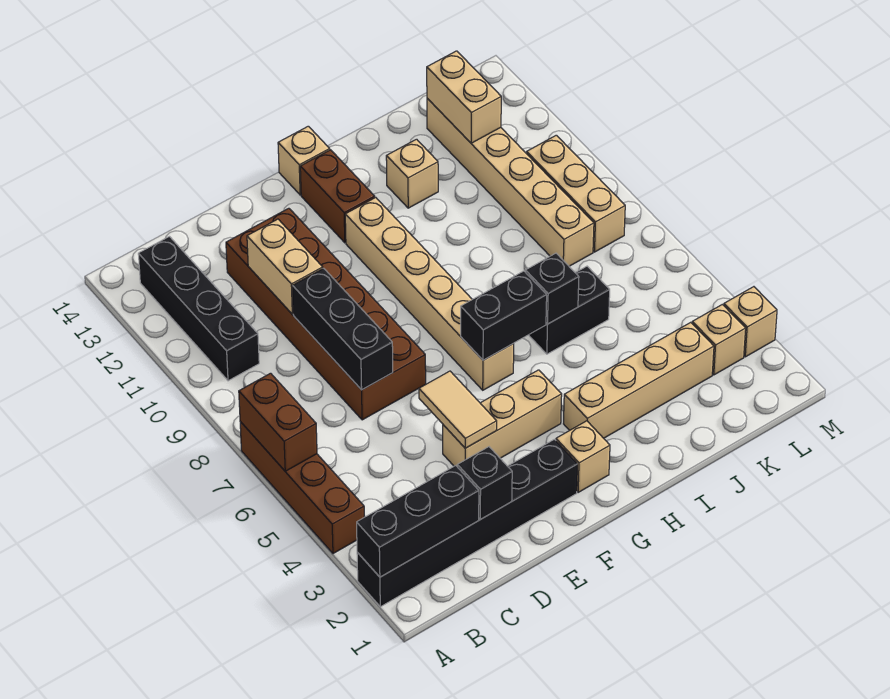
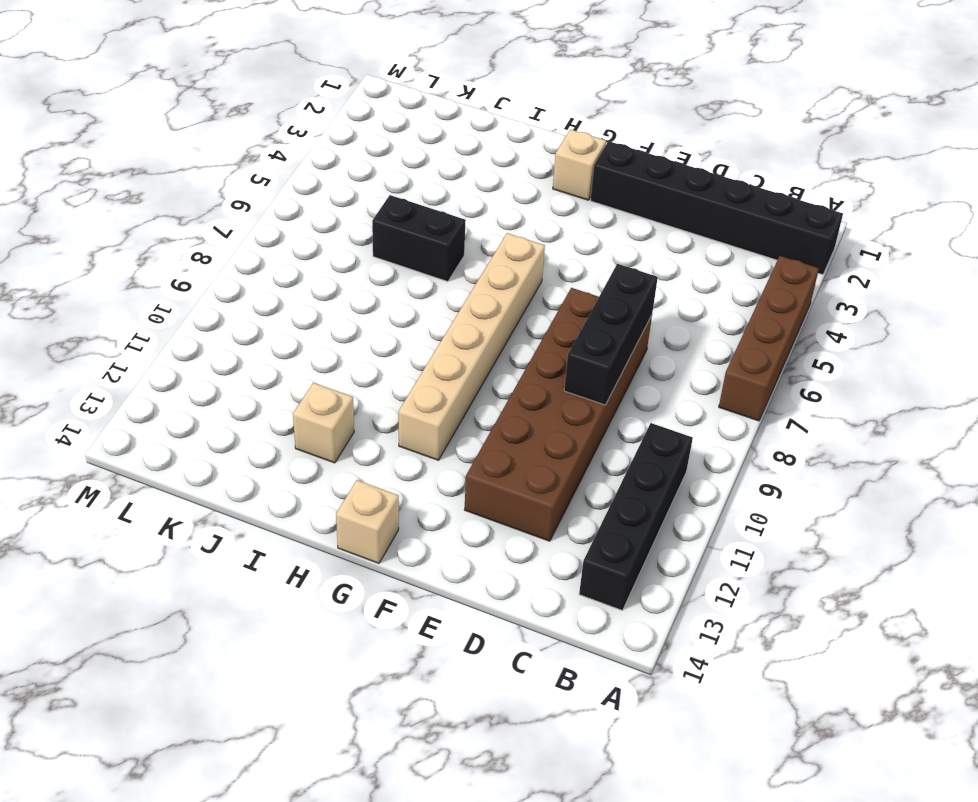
none -> tan brick E4:G4 level 1
none -> brown brick G12:G13 level 1
none -> tan brick H3:K3 level 1

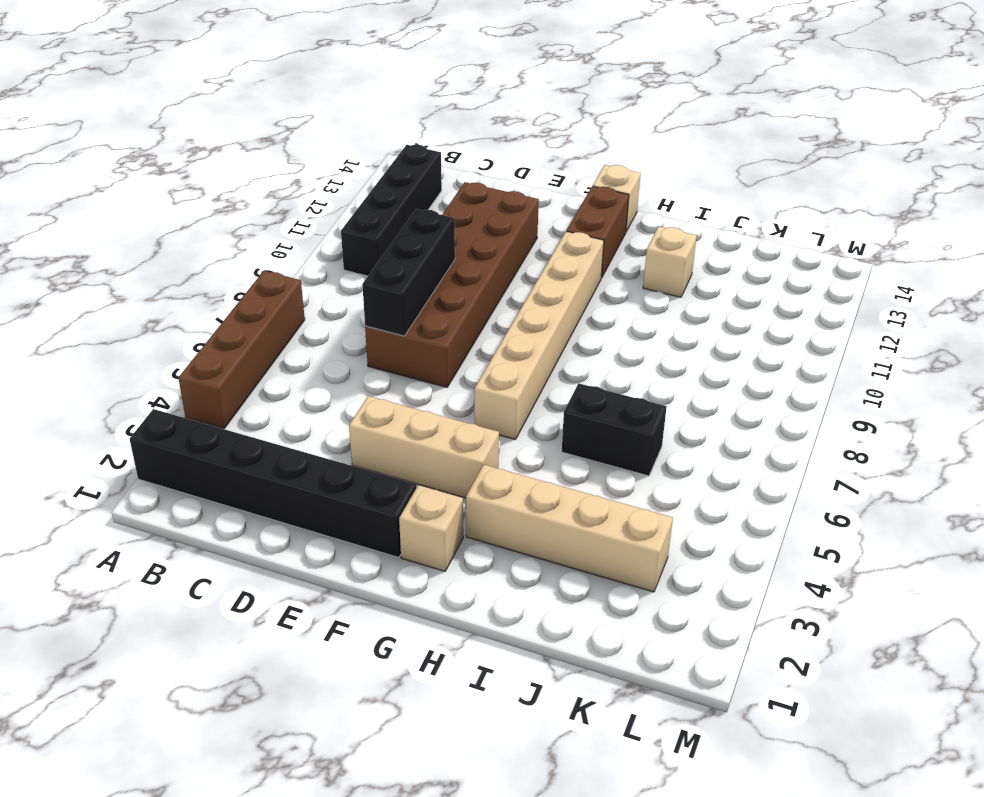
none -> tan brick K8:K13 level 1
none -> tan brick L3 level 1
none -> tan brick L8:L10 level 1

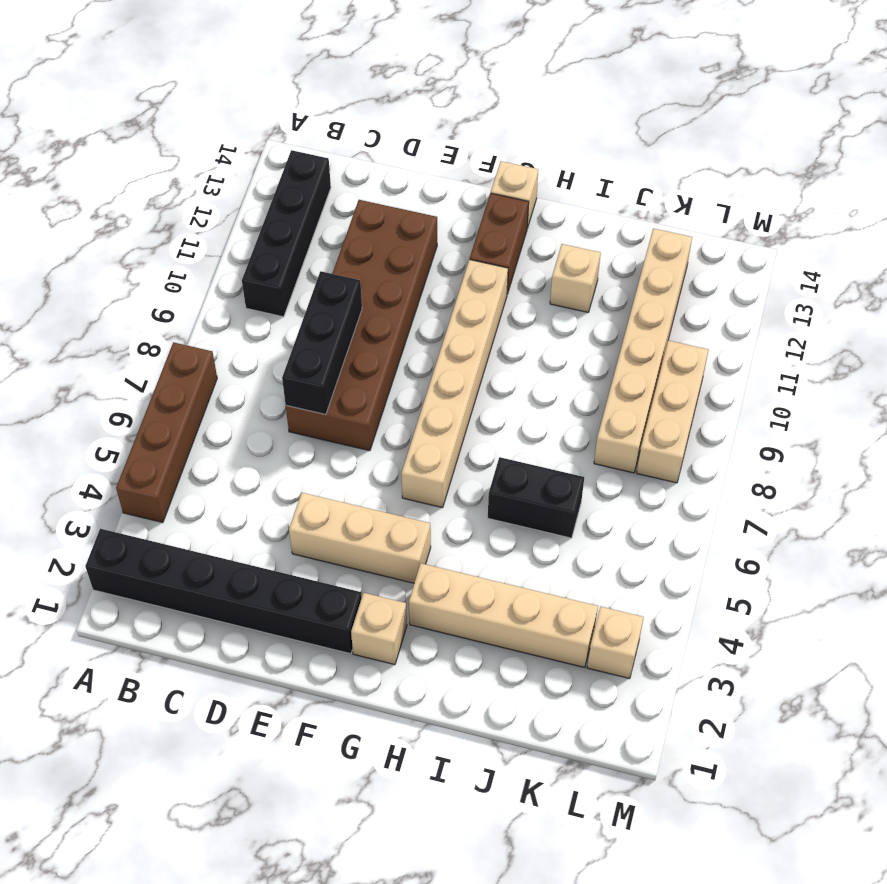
none -> tan brick M3 level 1
none -> black brick A2:C2 level 2
none -> brown brick A6:A7 level 2

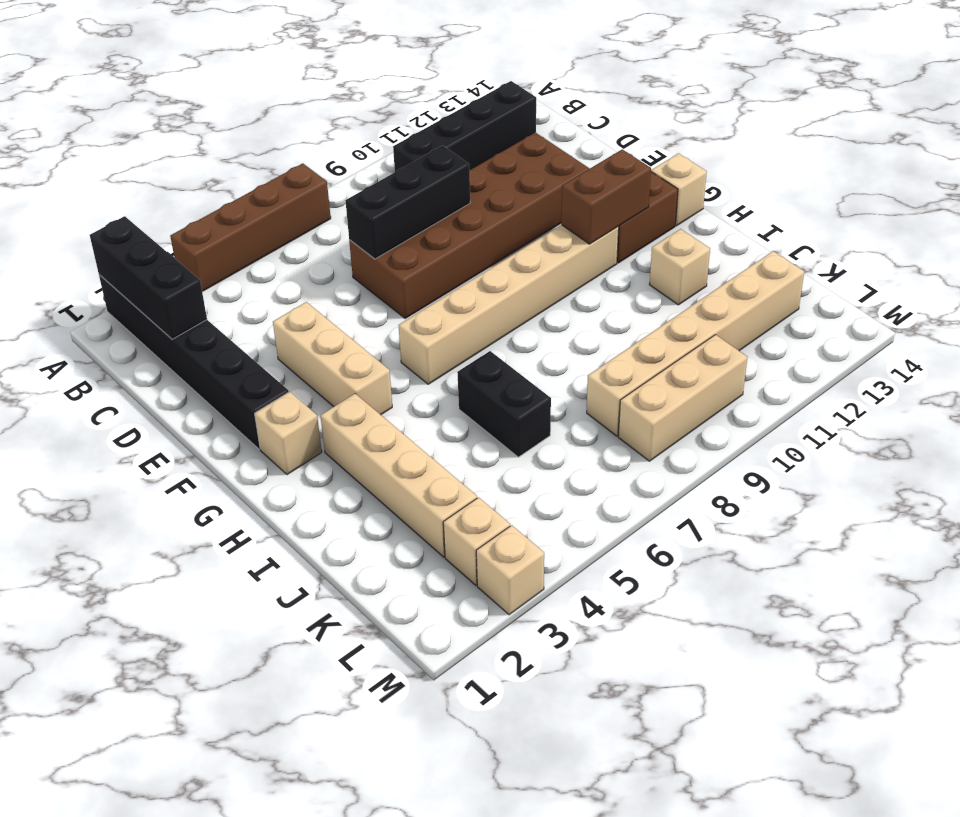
brown brick G11:G12 level 2 -> brown brick A6:A7 level 2
none -> black brick D2 level 2
none -> tan brick D10:D11 level 2
none -> tan tile E4:E5 level 2

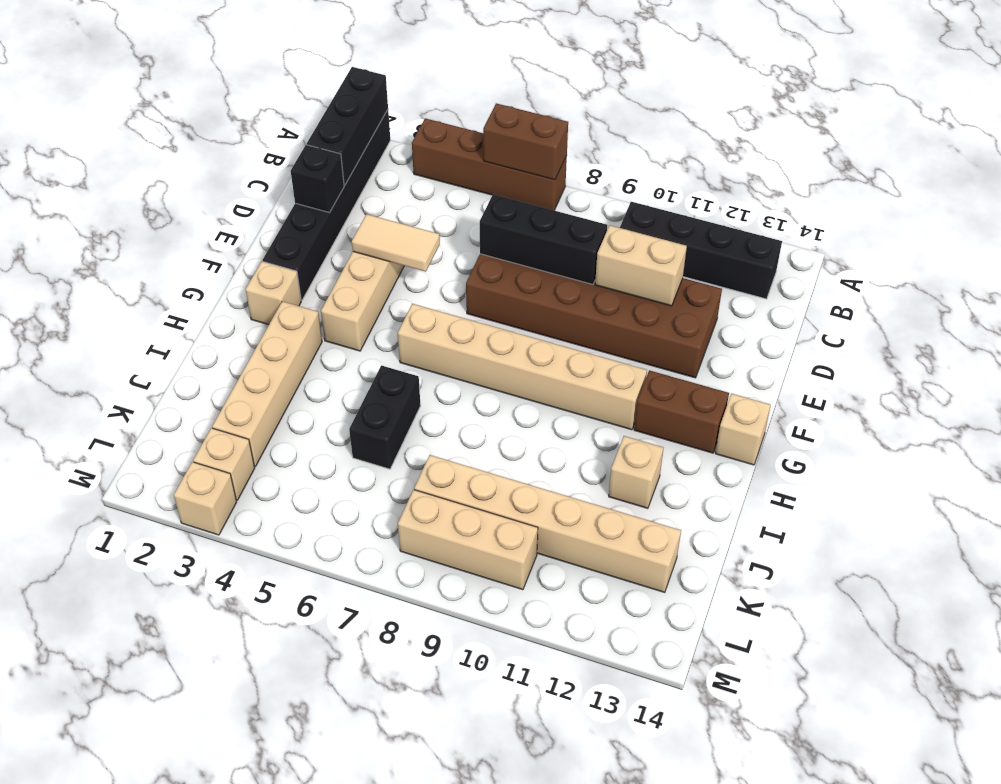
none -> black brick G6:H6 level 2
none -> black brick I6 level 2
none -> tan brick K12:K13 level 2

